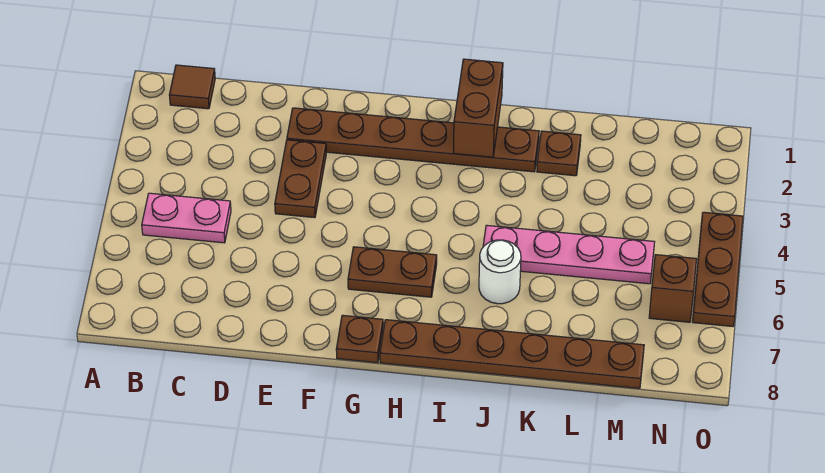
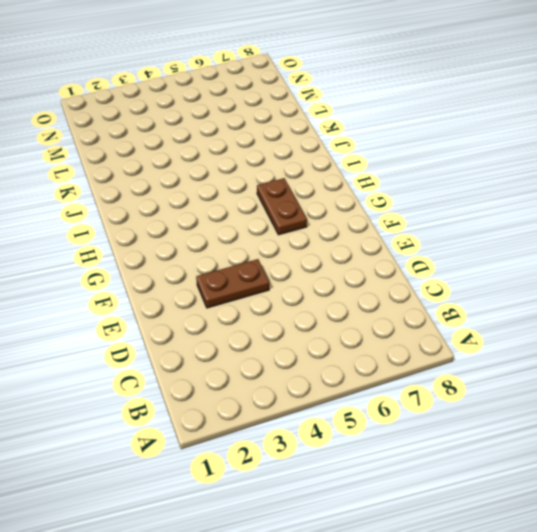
none -> brown tile B1 level 1
none -> pink plate B5:C5 level 1
none -> brown plate E2:J2 level 1

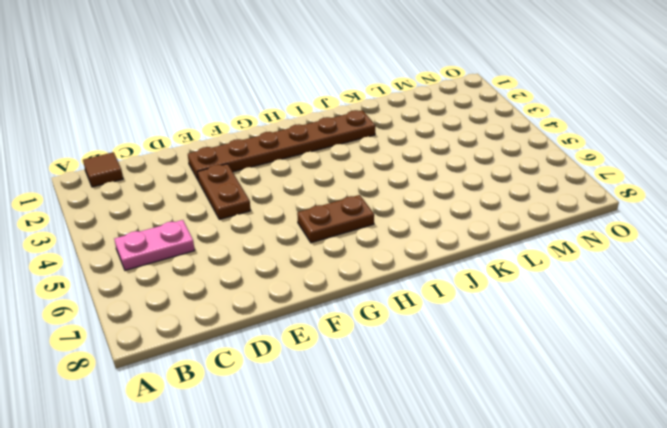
none -> brown plate G8 level 1
none -> brown plate H8:M8 level 1
none -> pink plate J5:M5 level 1

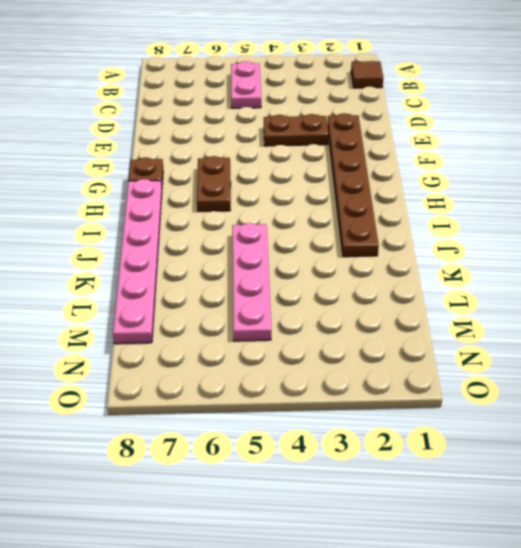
pink plate H8:M8 level 1 -> brown plate H8:M8 level 1
none -> white round brick J6 level 1
none -> brown plate K2 level 1
none -> brown brick N6 level 1

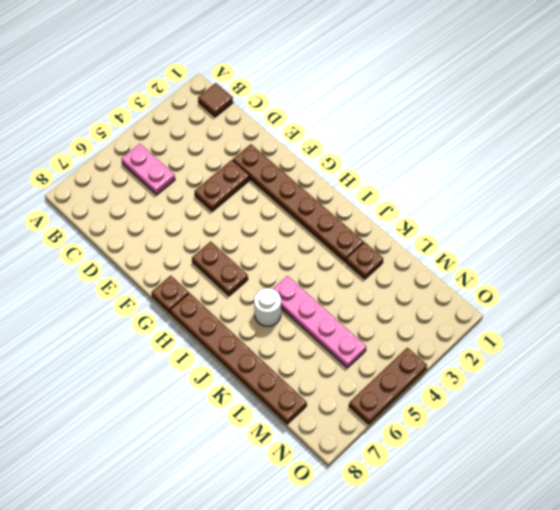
none -> brown brick N6 level 1
none -> brown brick I1:I2 level 2

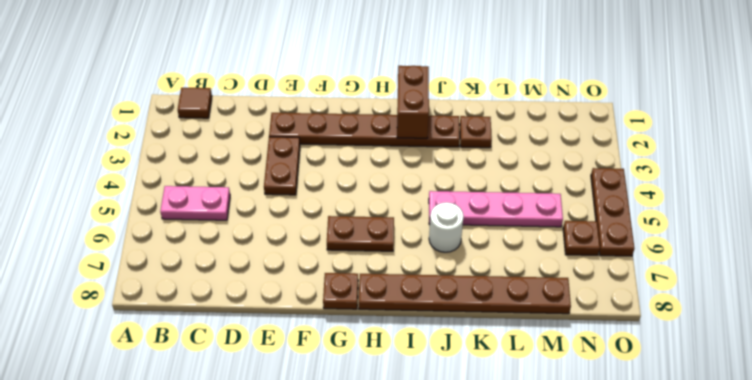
brown plate N6 level 1 -> brown brick N6 level 1

